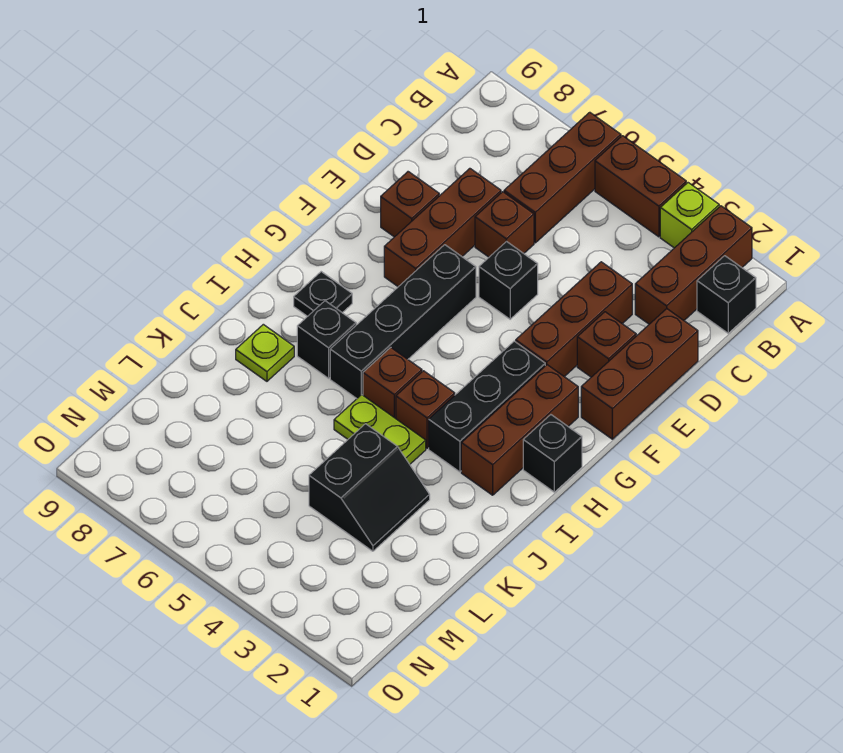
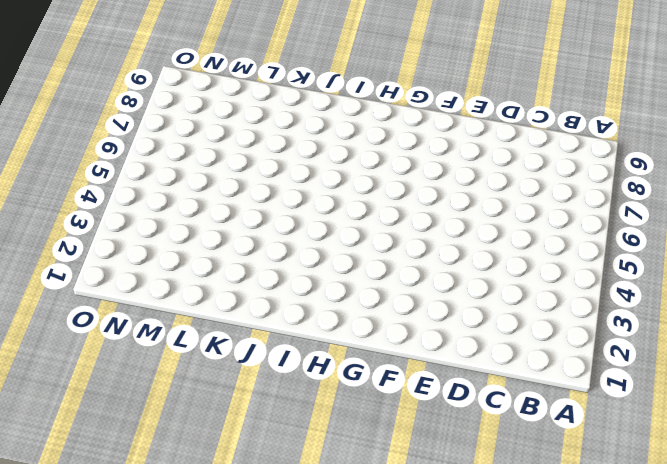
none -> brown brick A2:C2 level 1
none -> lime brick A3 level 1
none -> brown brick A4:A5 level 1

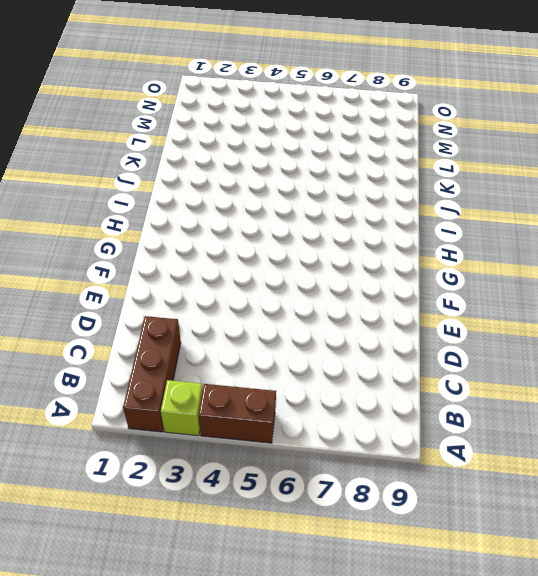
none -> brown brick A6:C6 level 1
none -> black brick B1 level 1
none -> brown brick D1:F1 level 1

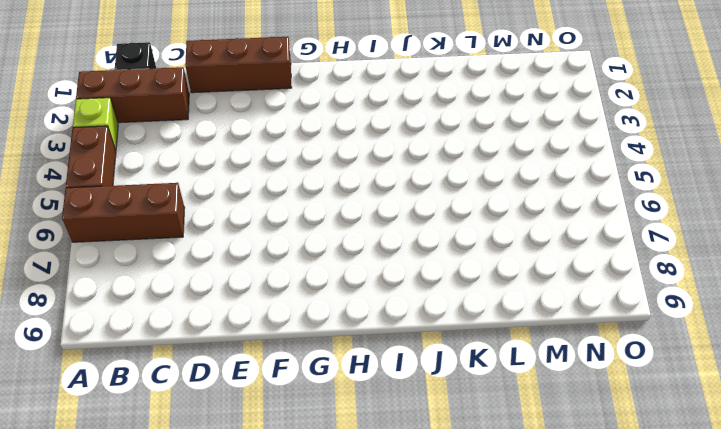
none -> brown brick D3:F3 level 1
none -> brown brick D6 level 1
none -> brown brick D7:F7 level 1

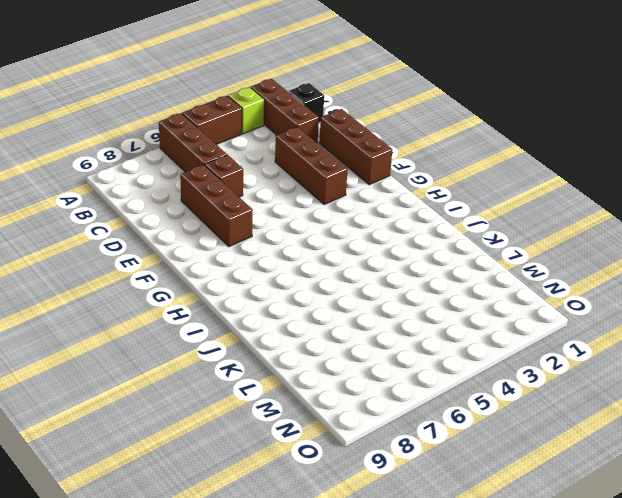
none -> brown brick E2 level 1
none -> black brick E5 level 1
none -> brown brick E8 level 1

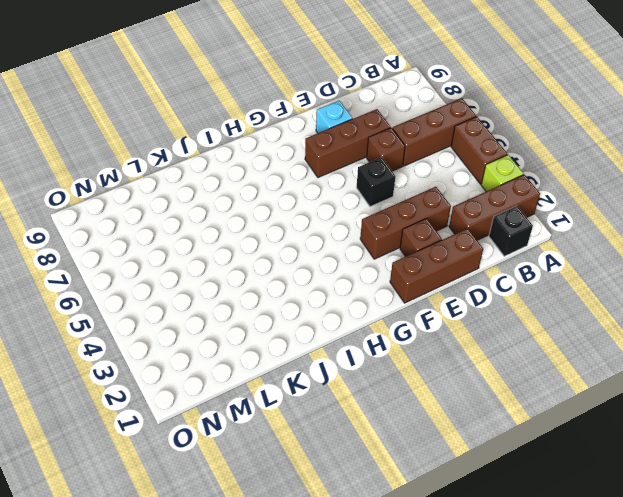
cyan brick E8 level 1 -> brown brick E8 level 1
none -> black brick F6:I6 level 1
none -> brown brick G2:I2 level 1
none -> black brick G3:I3 level 1

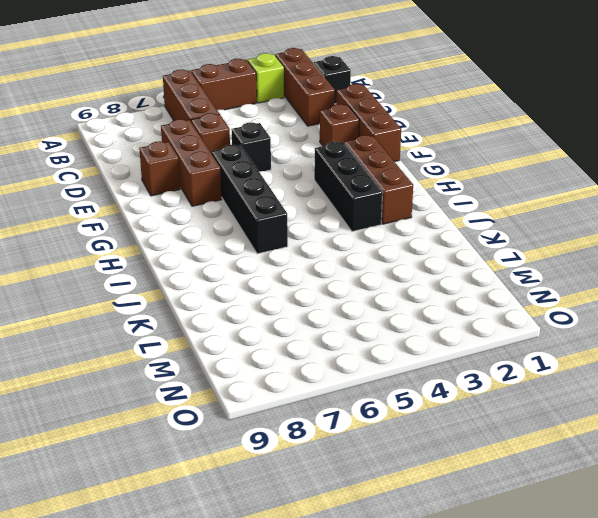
none -> brown brick D3:F3 level 1
none -> black brick H1 level 1
none -> black plate H8 level 1

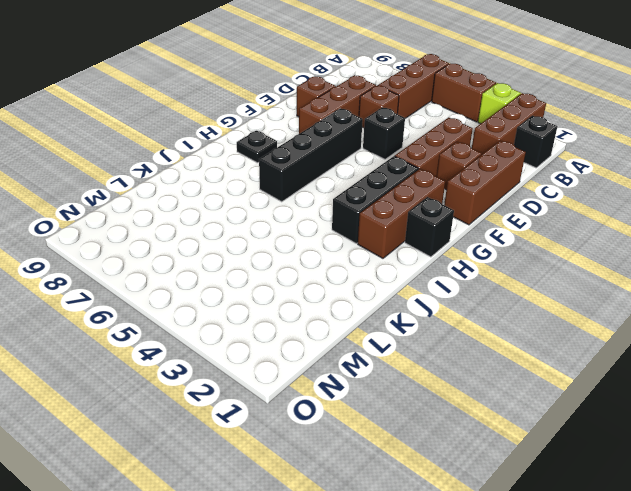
none -> brown brick I4 level 1
none -> brown brick I5 level 1
none -> black brick I7 level 1

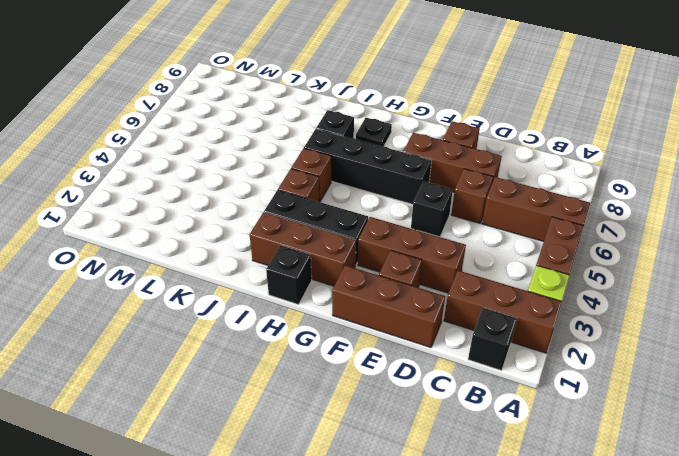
none -> lime plate J4:J5 level 1
none -> lime plate J8 level 1
none -> black slope K3:L4 level 1 top 4

